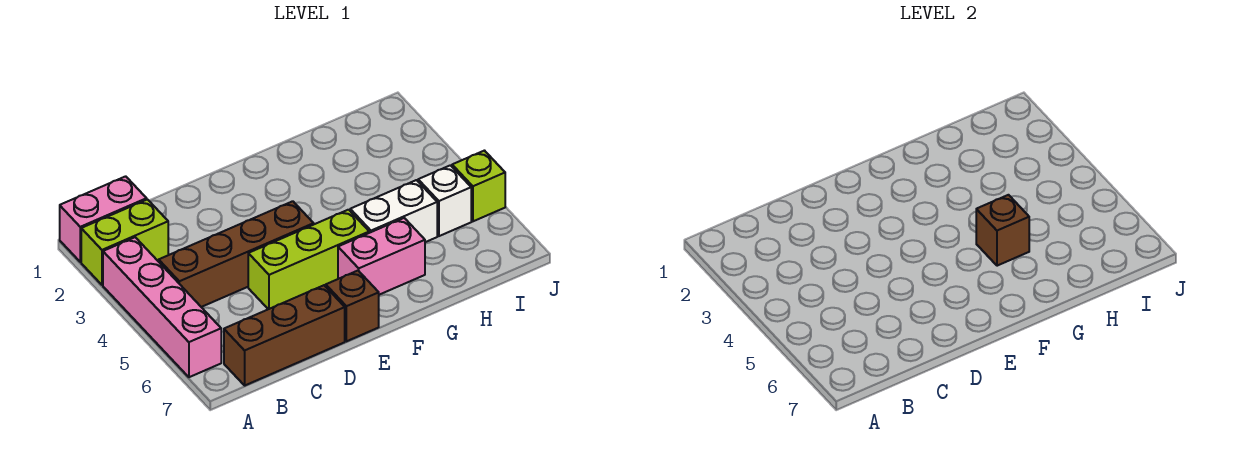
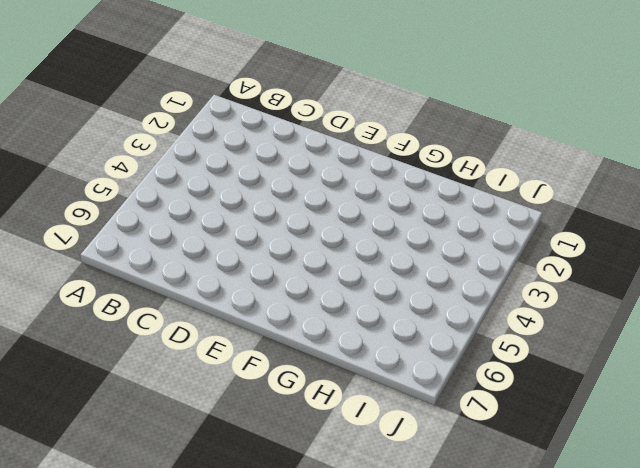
none -> pink brick A1:B1 level 1
none -> lime brick A2:B2 level 1
none -> pink brick A3:A6 level 1

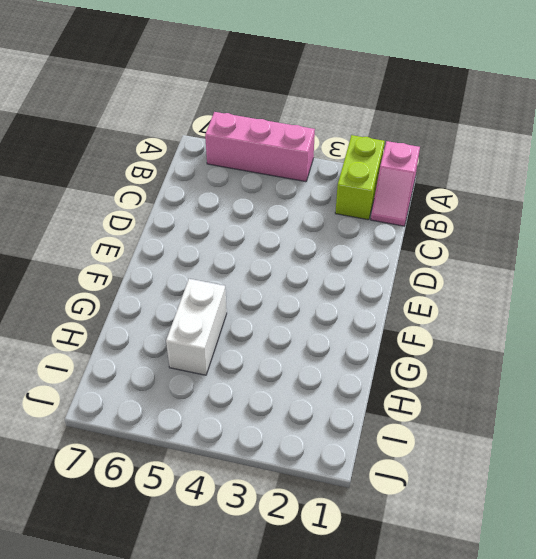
pink slope A1:B1 level 1 top A -> pink brick A1:B1 level 1
pink brick A4:A6 level 1 -> pink brick A3:A6 level 1
none -> brown brick B4:E4 level 1
none -> brown brick B7:D7 level 1
none -> lime brick D5:F5 level 1

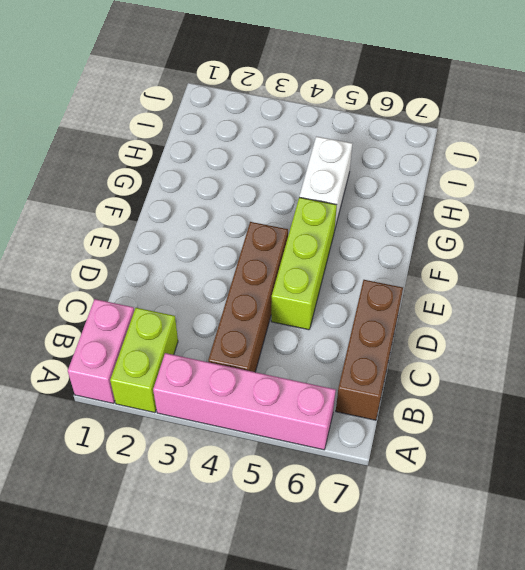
none -> brown brick E7 level 1
none -> pink brick F6:G6 level 1
none -> white brick I5 level 1

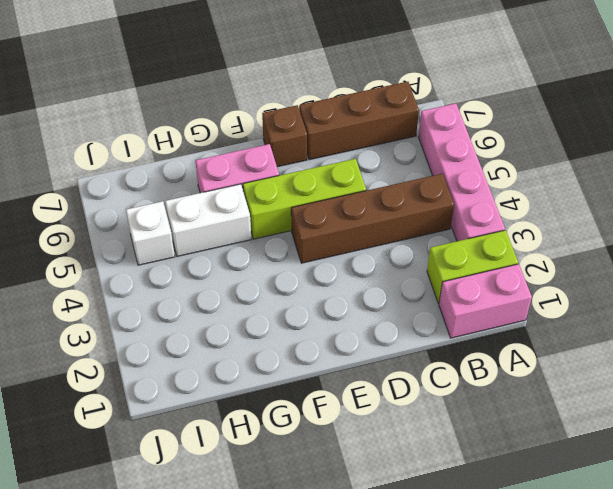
none -> lime brick J5 level 1
none -> brown brick G5 level 2

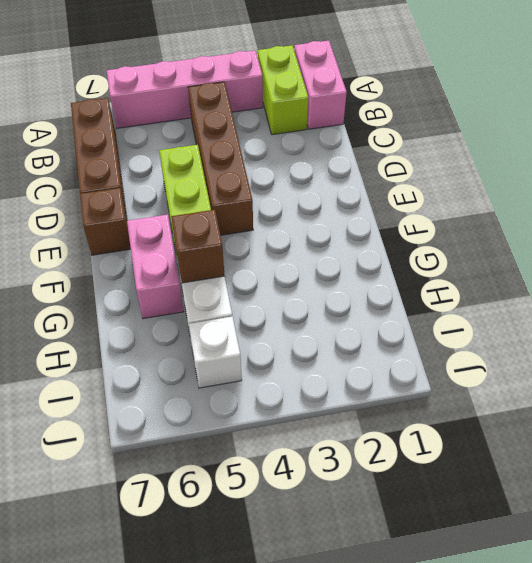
none -> lime brick J5 level 1

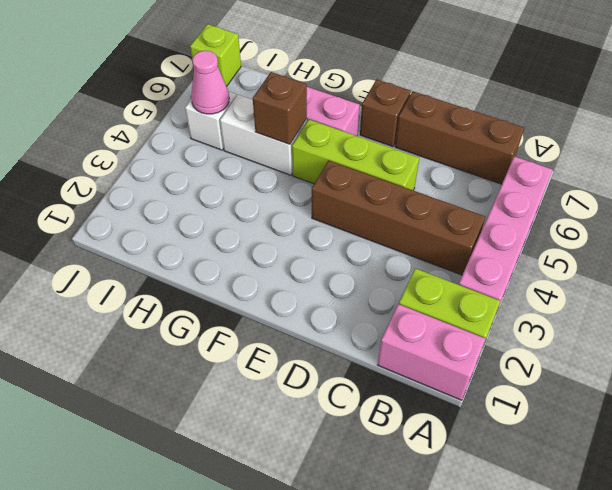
pink cone I5 level 2 -> none
lime brick J7 level 1 -> lime brick J5 level 1

